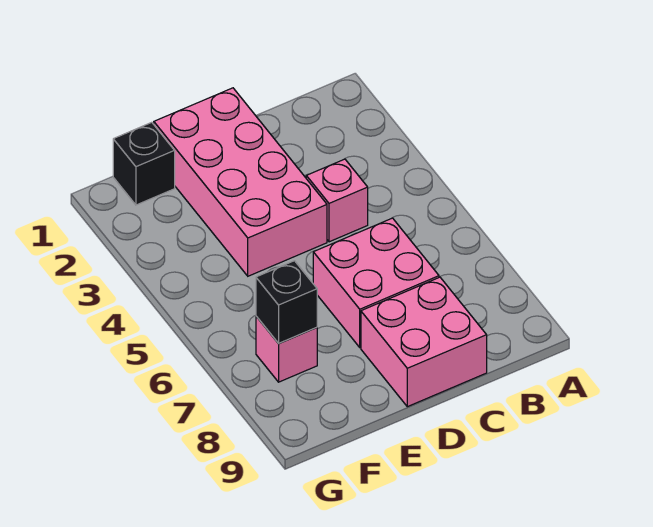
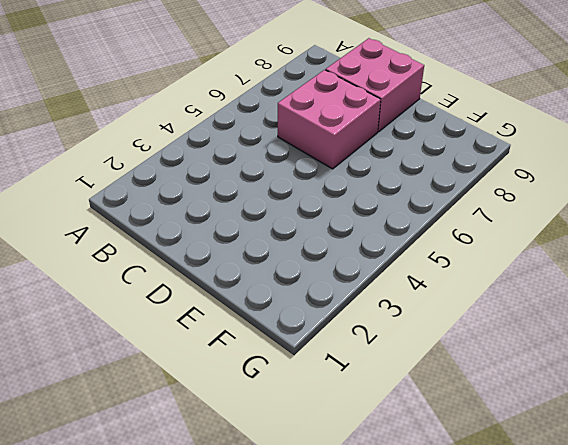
none -> pink brick C4 level 1
none -> pink brick D1:E4 level 1

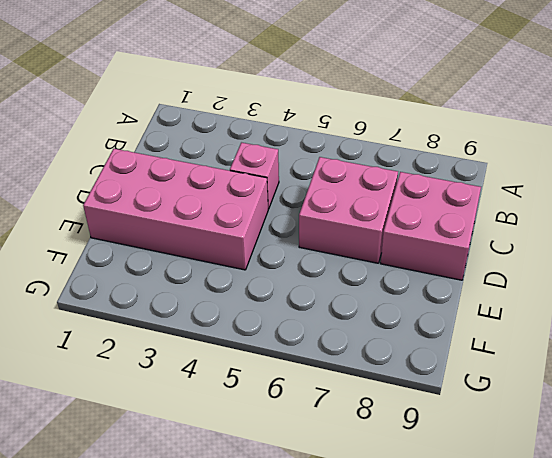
none -> black brick F1 level 1
none -> pink brick F7 level 1

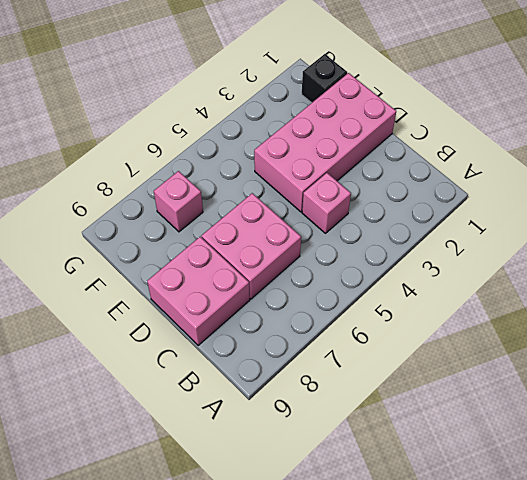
none -> black brick F7 level 2

